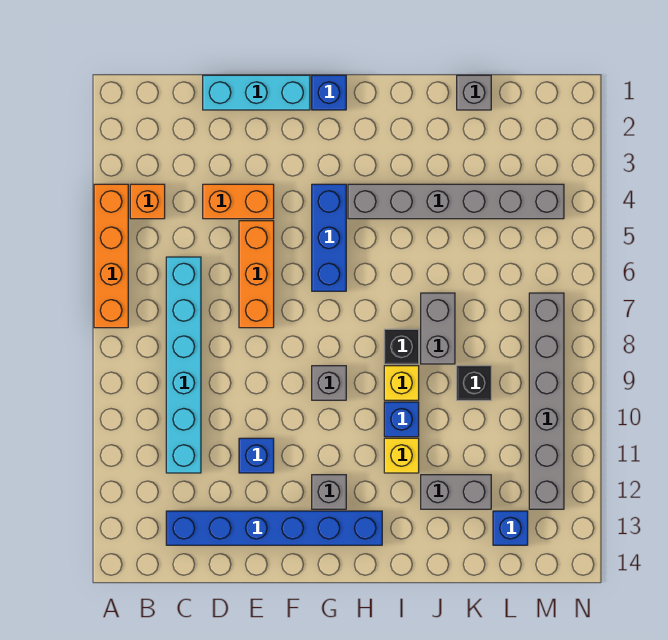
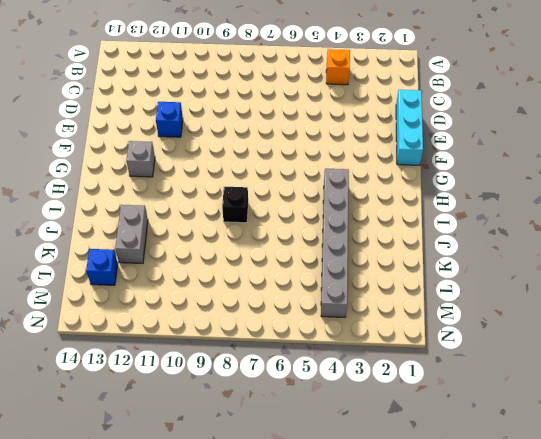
none -> orange brick A4:A7 level 1
none -> cyan brick C6:C11 level 1
none -> blue brick C13:H13 level 1

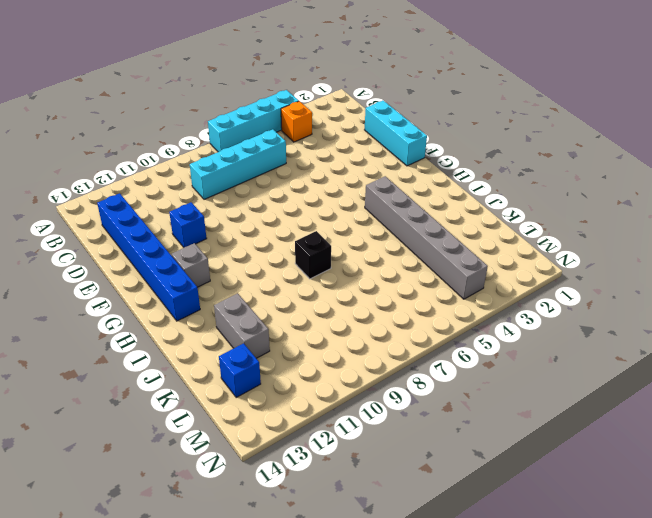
cyan brick A4:A7 level 1 -> orange brick A4:A7 level 1
cyan brick C6:C9 level 1 -> cyan brick C6:C11 level 1
none -> orange brick D4:E4 level 1
none -> orange brick E5:E7 level 1
none -> blue brick G1 level 1

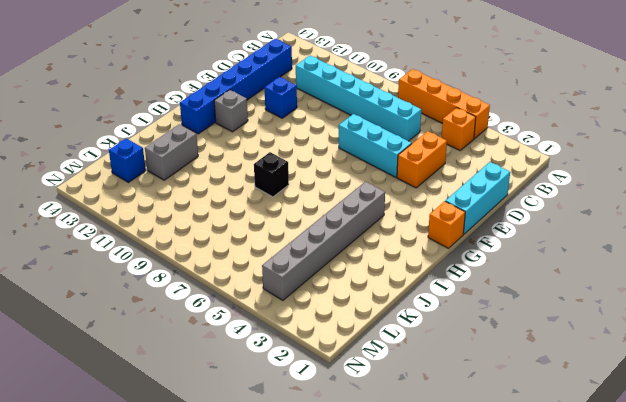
cyan brick E5:E7 level 1 -> orange brick E5:E7 level 1
orange brick G1 level 1 -> blue brick G1 level 1
none -> blue brick G4:G6 level 1
none -> grey brick G9 level 1
none -> yellow brick I9 level 1

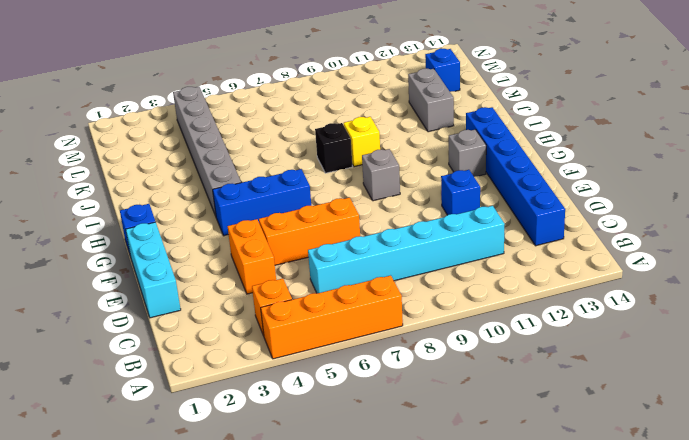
none -> blue brick I10 level 1
none -> yellow brick I11 level 1
none -> grey brick J7:J8 level 1

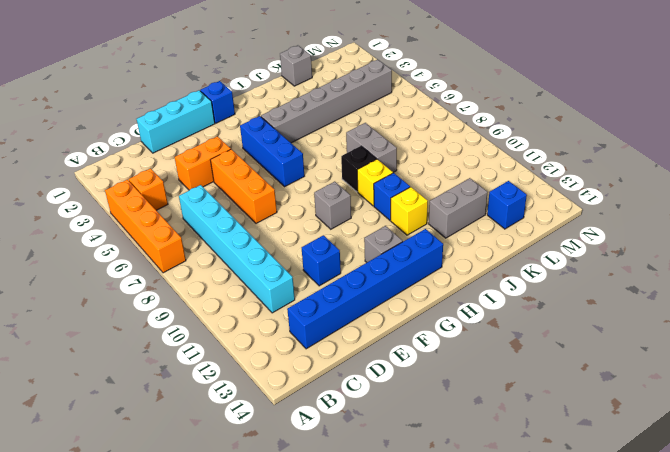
none -> black brick K9 level 1
none -> grey brick M7:M12 level 1

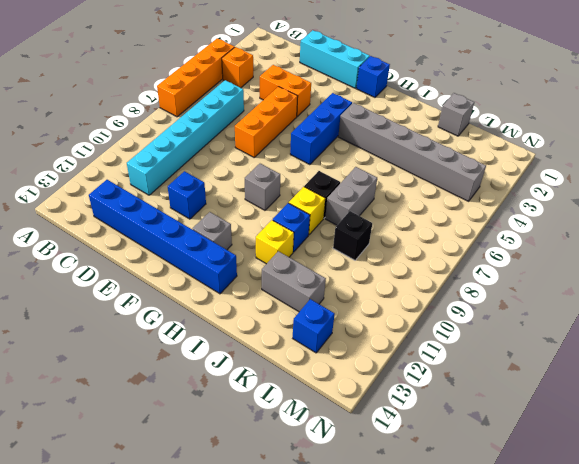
none -> grey brick M7:M12 level 1

